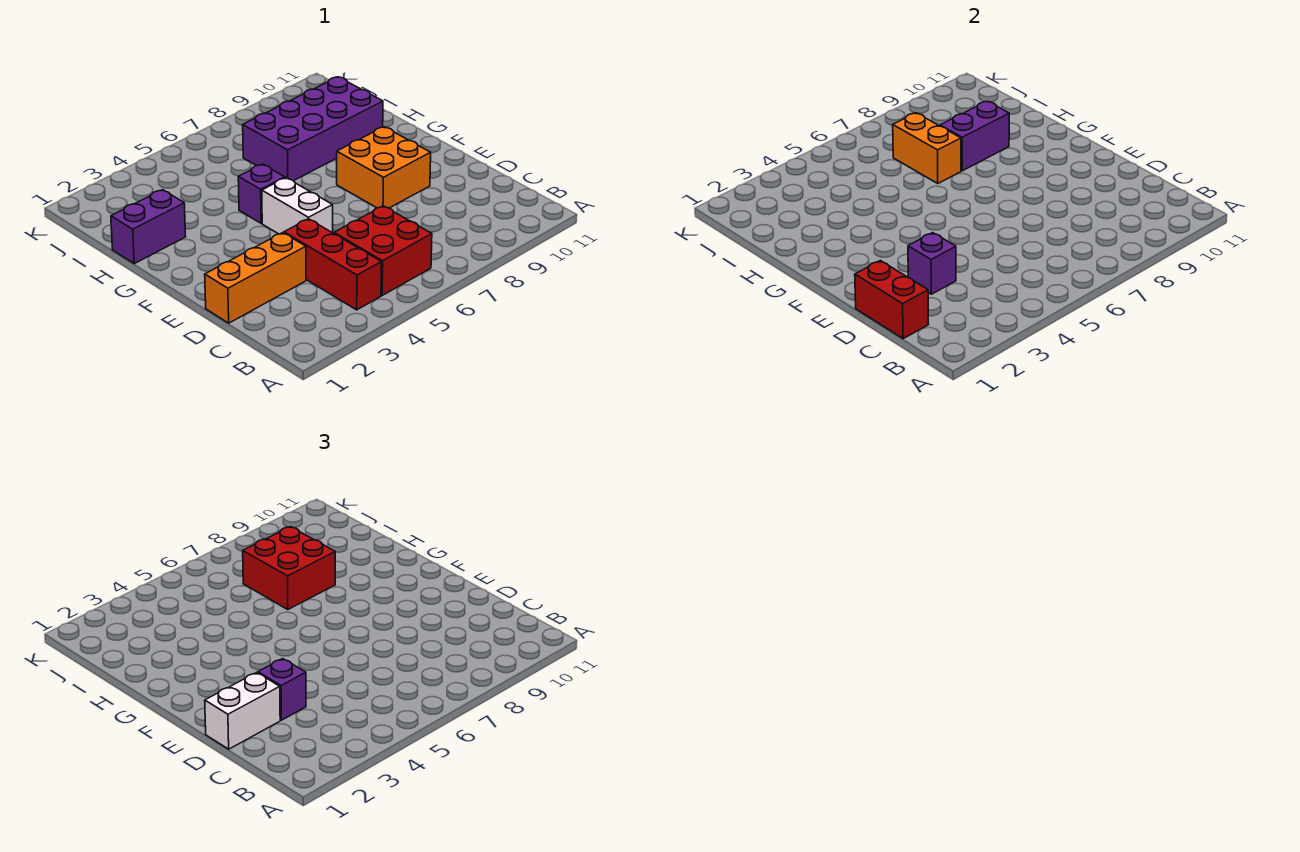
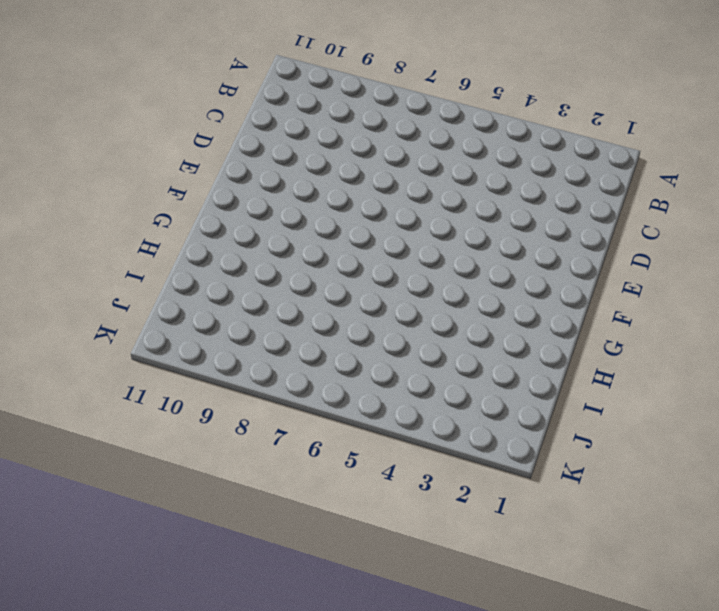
none -> red brick B4:D4 level 1
none -> red brick B5:C6 level 1
none -> orange brick D1:D3 level 1

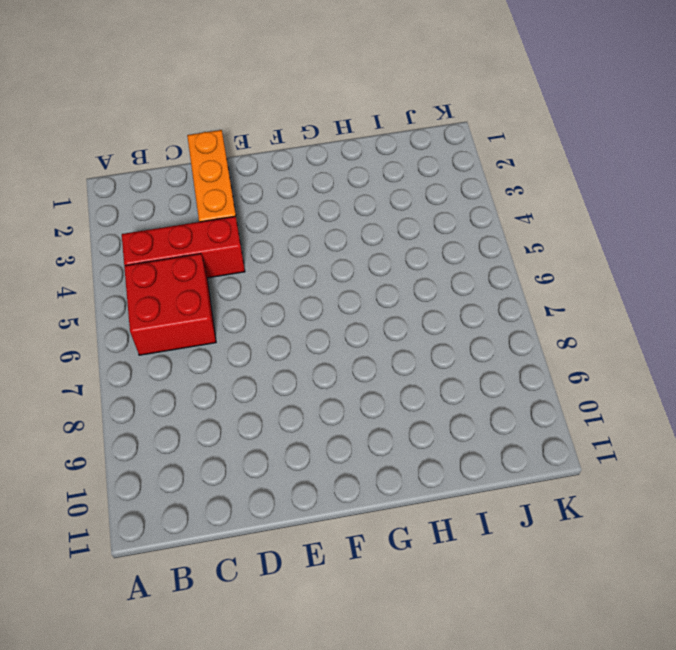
none -> white brick E5:F5 level 1
none -> orange brick E8:F9 level 1
none -> purple brick G5 level 1

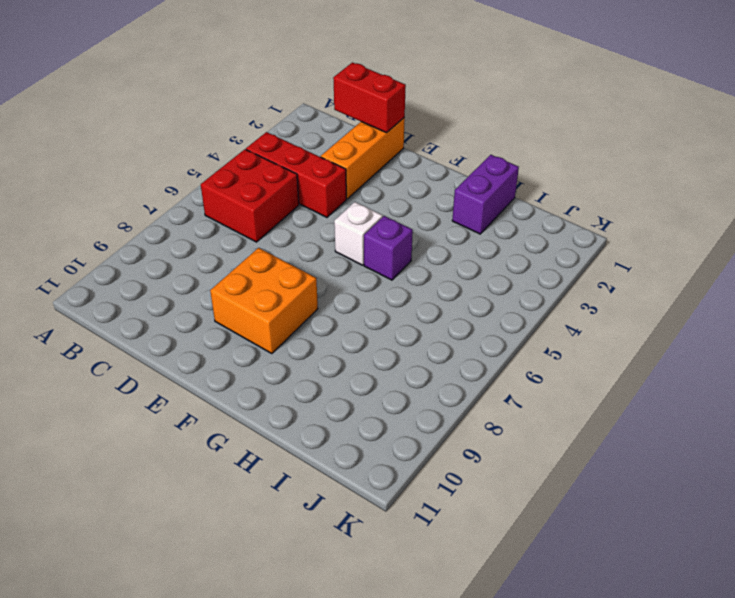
white brick F5 level 1 -> white brick E5:F5 level 1
none -> purple brick H7:I10 level 1
none -> purple brick D3 level 2
none -> orange brick H7:I7 level 2

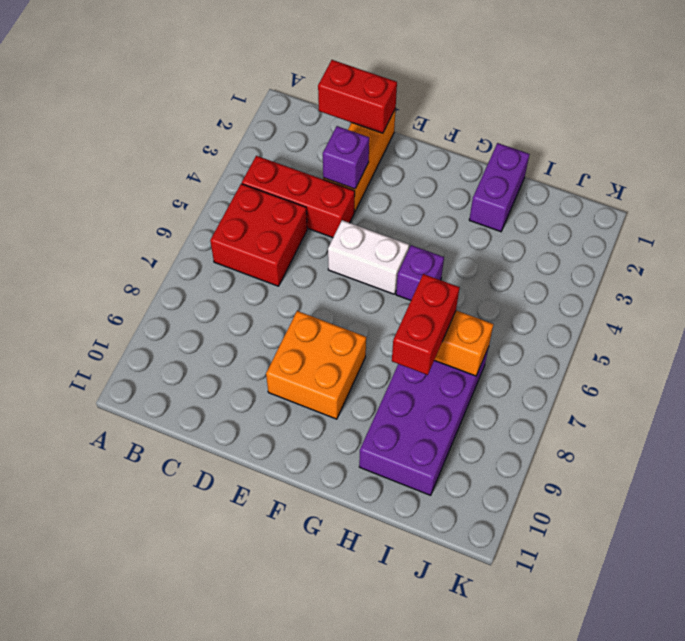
red brick H7:H8 level 3 -> red brick H7:I8 level 3
none -> purple brick H8:H9 level 2
none -> white brick D1:D2 level 3
none -> purple brick D3 level 3

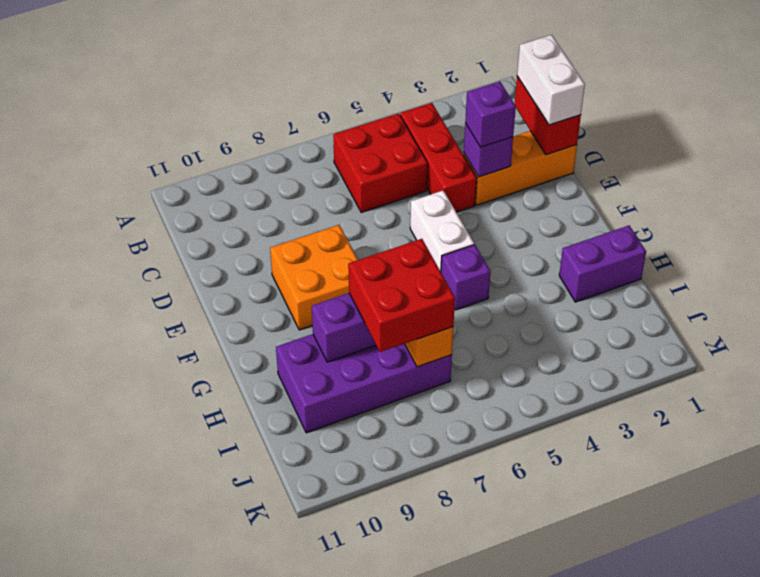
white brick C1:D1 level 3 -> white brick D1:D2 level 3

